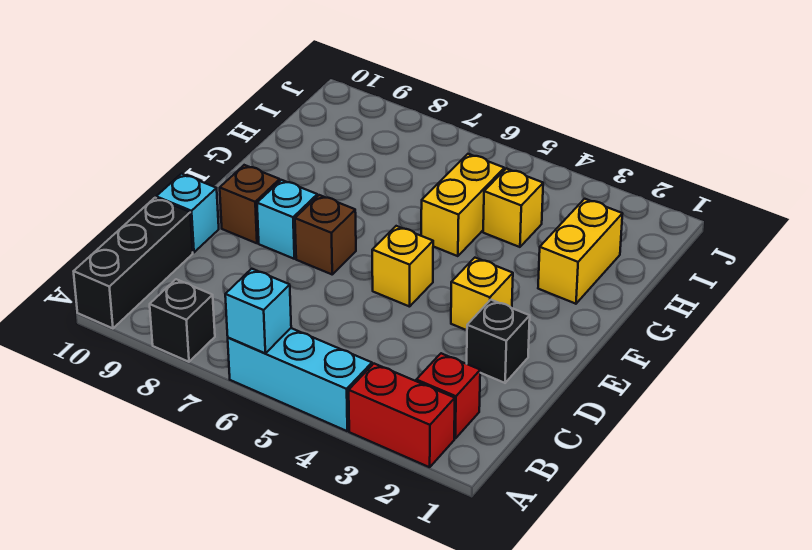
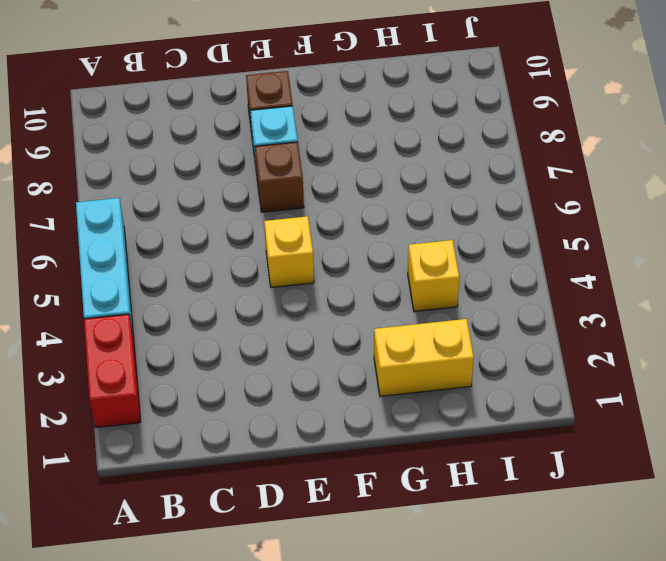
none -> black brick A8 level 1
none -> black brick A10:C10 level 1
none -> red brick B2 level 1

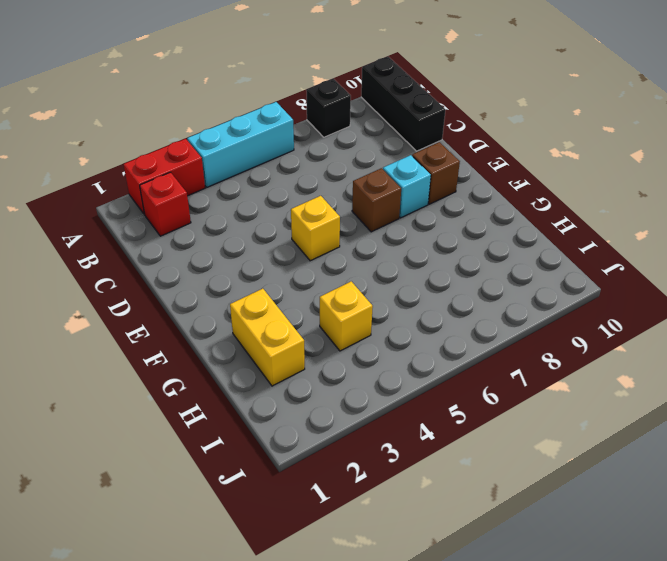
none -> black brick D2 level 1
none -> cyan brick D10 level 1
none -> yellow brick E3 level 1

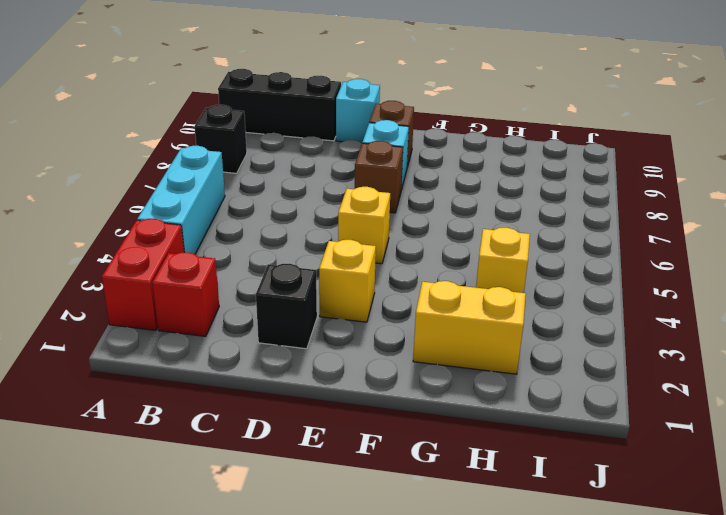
none -> yellow brick G5:H5 level 1
none -> cyan brick A6 level 2

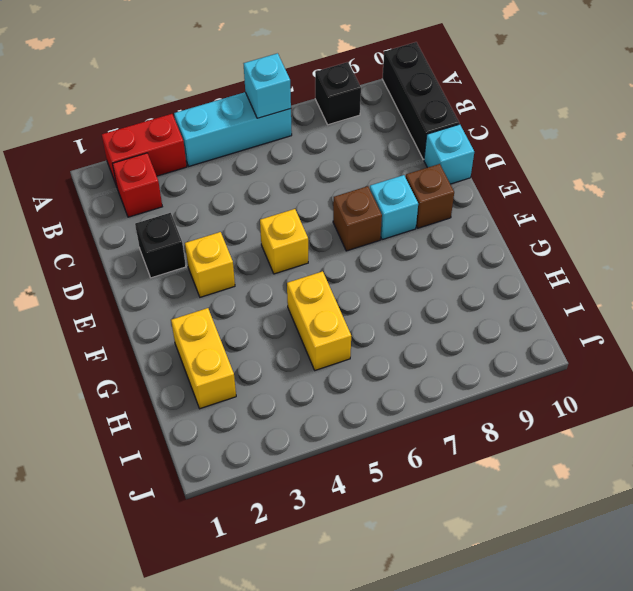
none -> yellow brick H4 level 1

